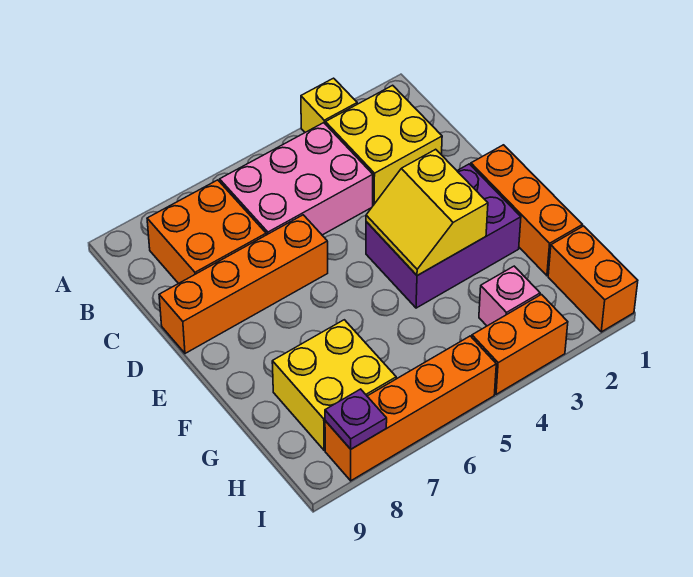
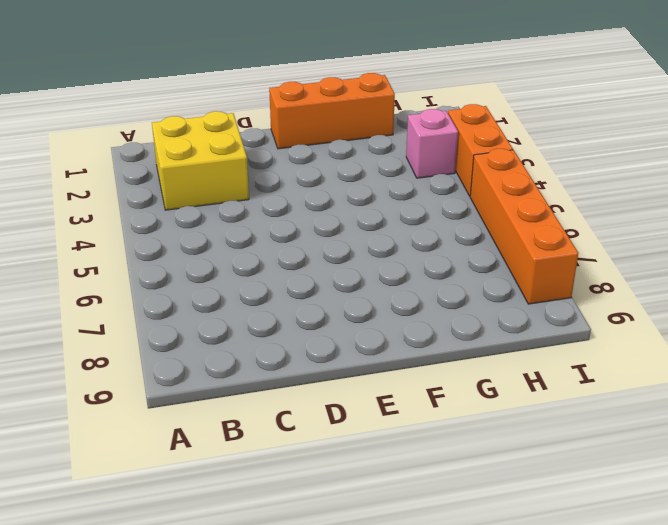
none -> yellow brick A3 level 1
none -> pink brick B4:C6 level 1
none -> orange brick B7:C8 level 1

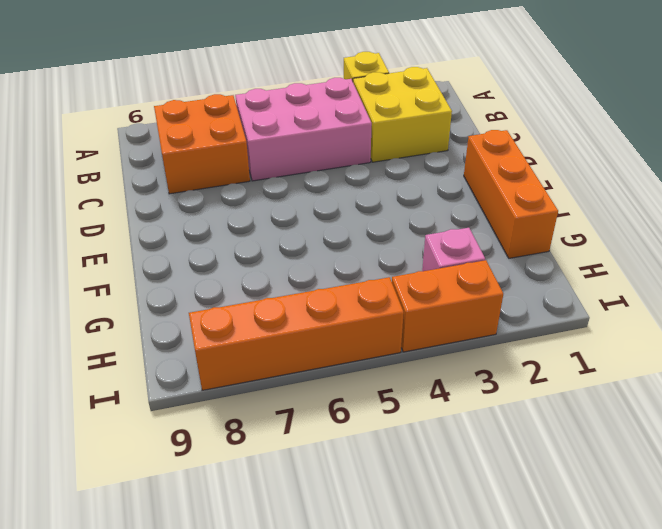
none -> orange brick D6:D9 level 1
none -> purple brick E2:F4 level 1
none -> yellow brick G7:H8 level 1

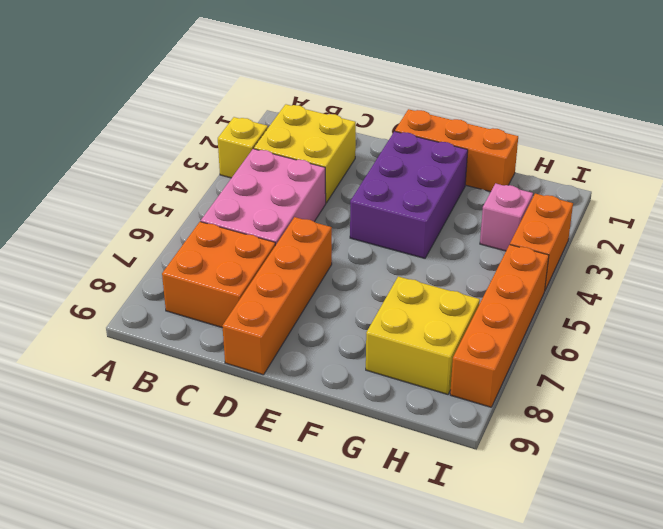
none -> orange brick H1:I1 level 1
none -> yellow slope E3:F4 level 2 top 3
none -> purple plate I8 level 2

